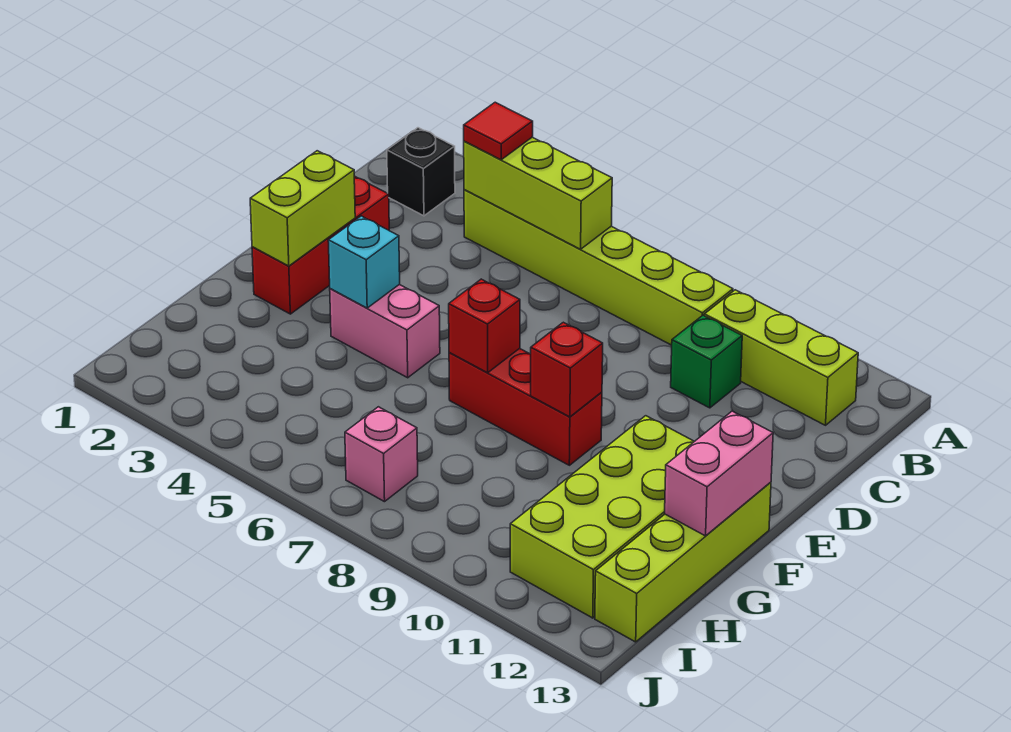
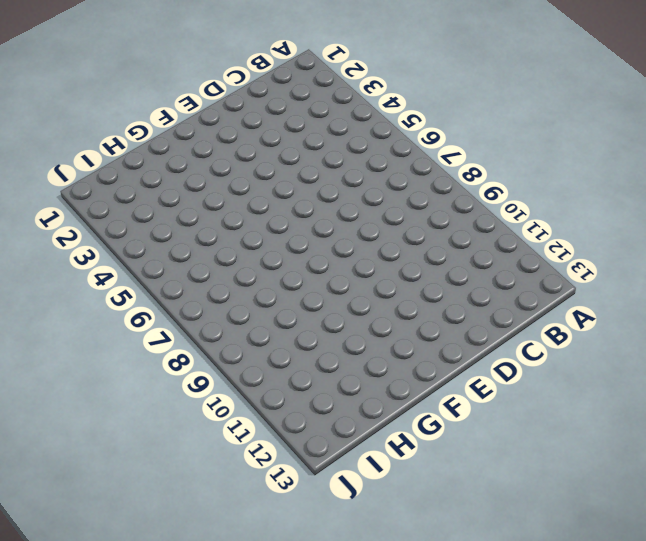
none -> black brick B2 level 1
none -> lime brick B4:B9 level 1
none -> lime brick B10:B12 level 1

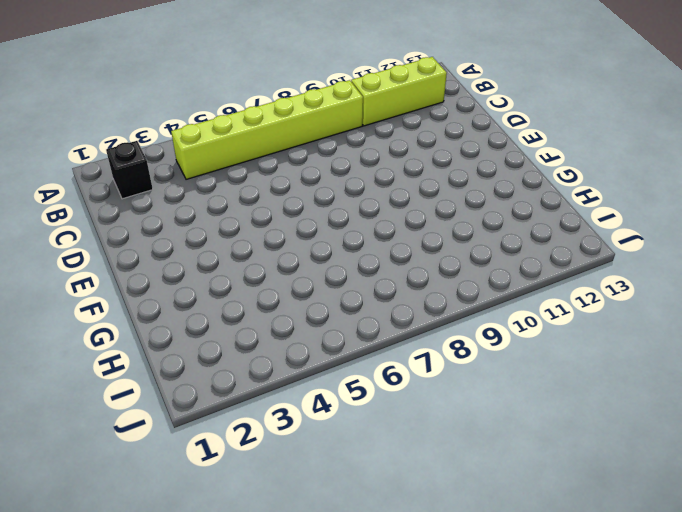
none -> green brick C10 level 1
none -> red brick D2:F2 level 1
none -> pink brick F4:F5 level 1

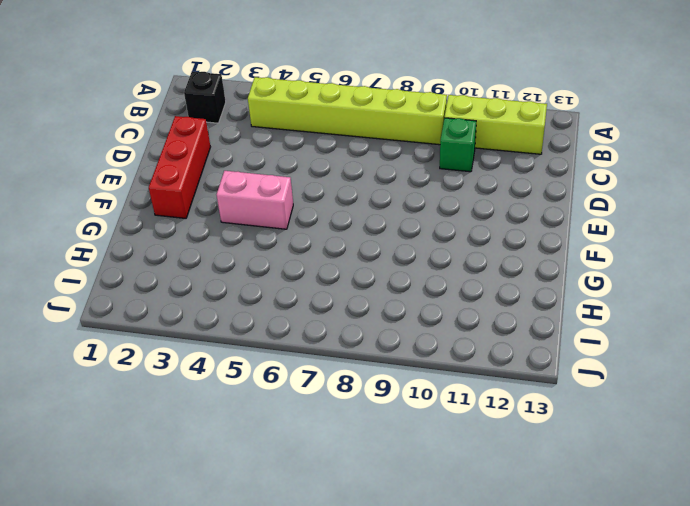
none -> red brick F7:F9 level 1
none -> lime brick F11:I12 level 1
none -> lime brick F13:I13 level 1

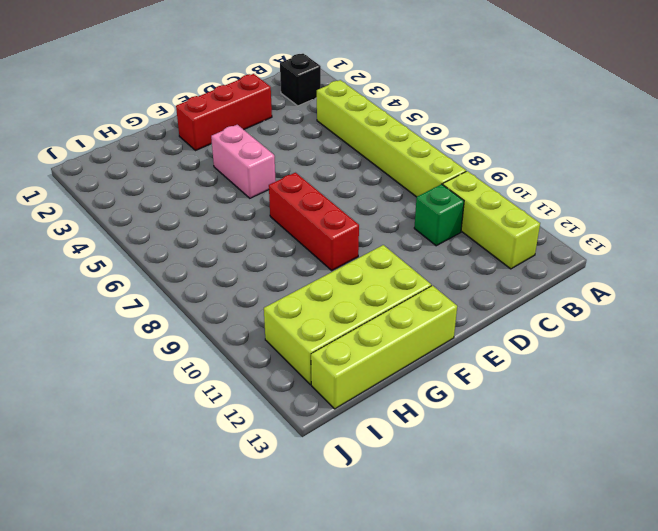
none -> pink brick I7 level 1
none -> lime brick B4:B6 level 2
none -> lime brick E2:F2 level 2

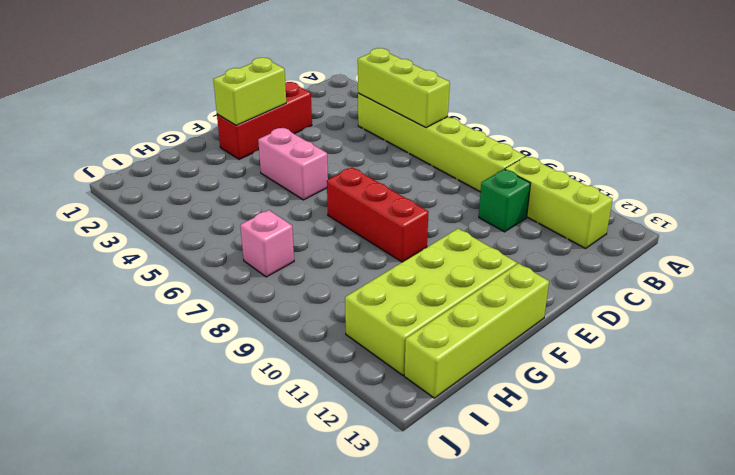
none -> black brick B2 level 1
none -> cyan brick F4 level 2
none -> red brick F7 level 2

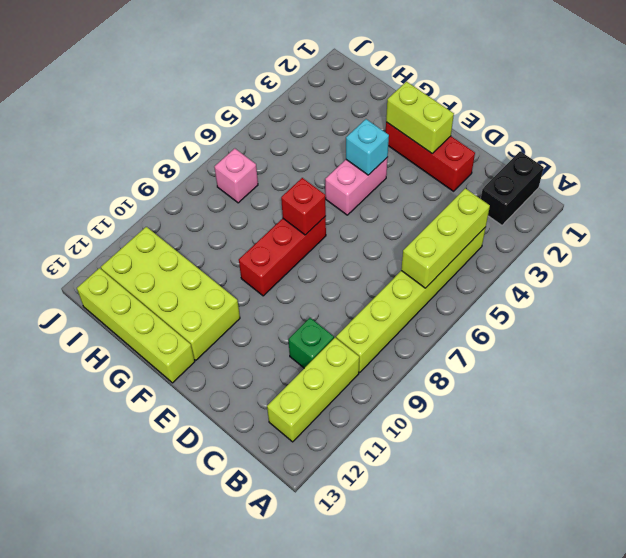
black brick B1:B2 level 1 -> black brick B2 level 1
none -> red brick F9 level 2
none -> pink brick F13:G13 level 2
none -> red tile B4 level 3

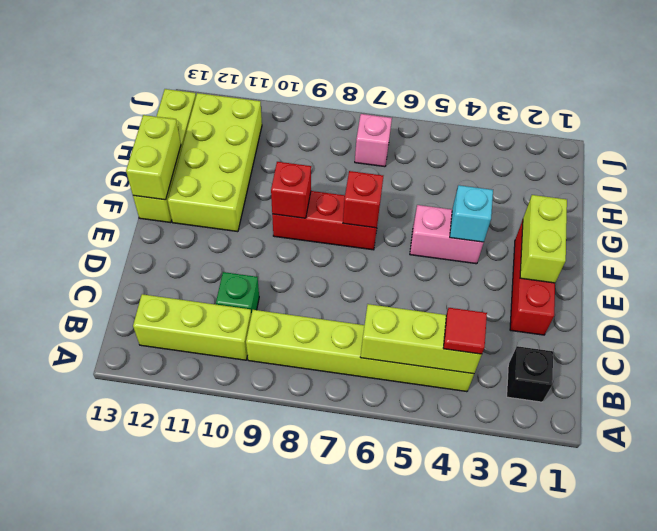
lime brick F13:G13 level 2 -> pink brick F13:G13 level 2

